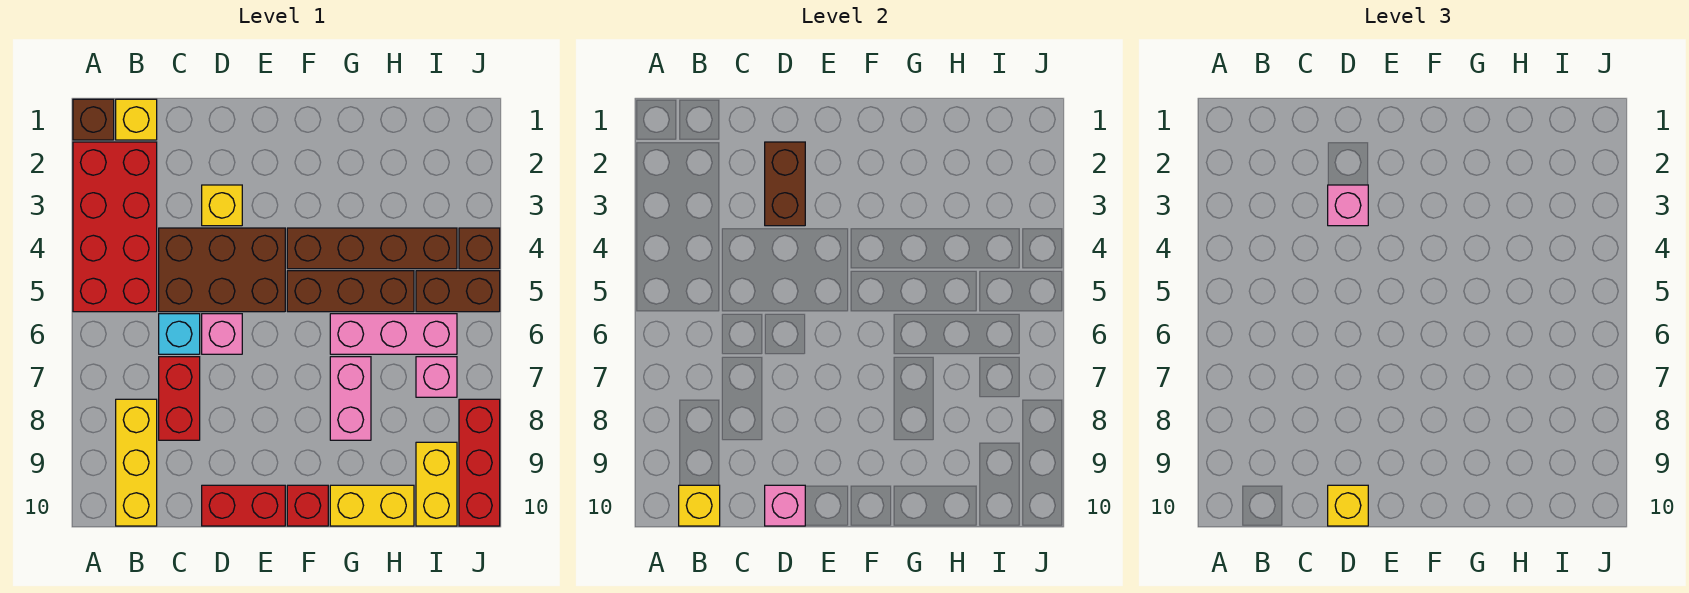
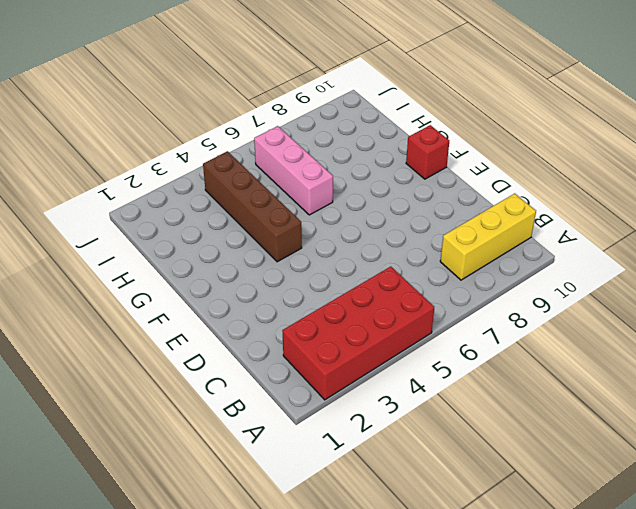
none -> brown brick A1 level 1
none -> yellow brick B1 level 1
none -> brown brick C4:E5 level 1

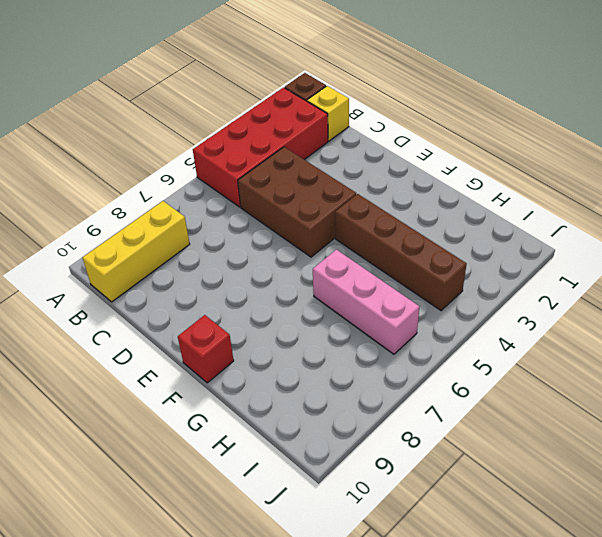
none -> cyan brick C6 level 1
none -> red brick C7:C8 level 1
none -> yellow brick D3 level 1

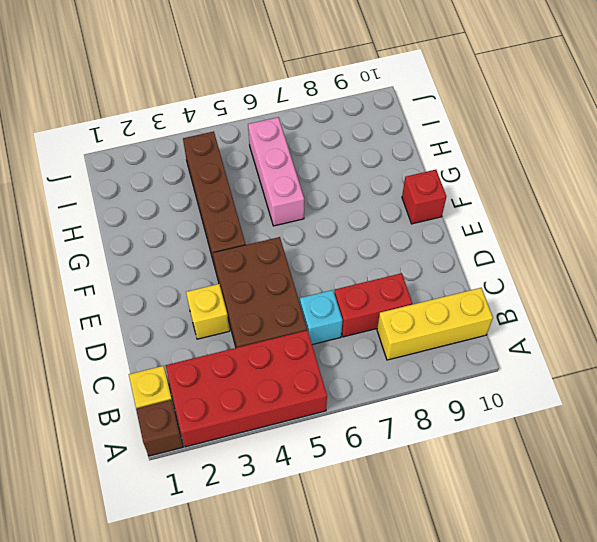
none -> pink brick D6 level 1
none -> red brick D10:E10 level 1
none -> brown brick F5:H5 level 1

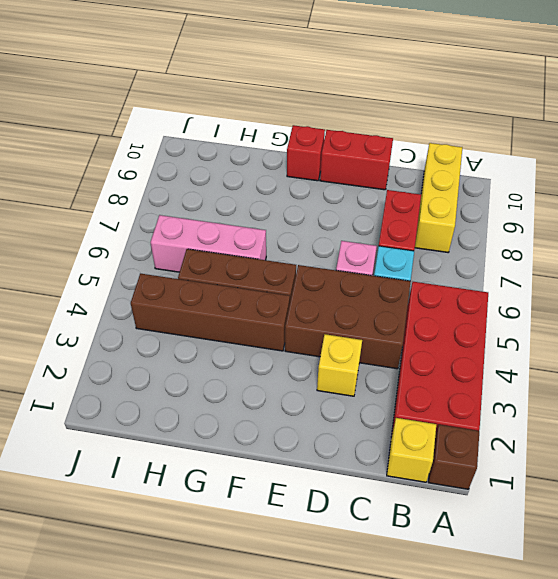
none -> pink brick G7:G8 level 1
none -> yellow brick G10:H10 level 1
none -> brown brick I5:J5 level 1

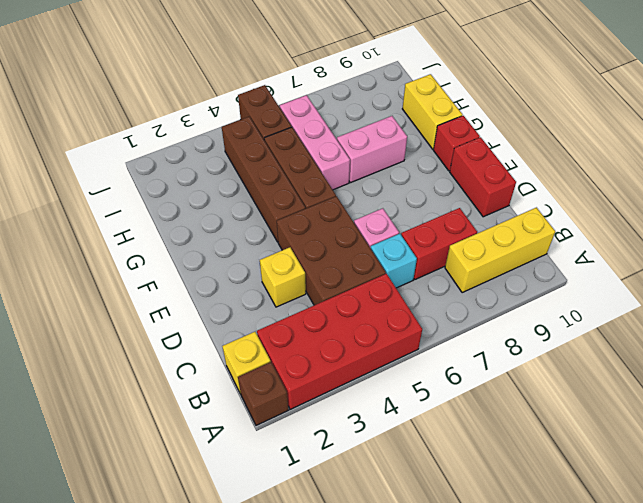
none -> pink brick I7 level 1
none -> yellow brick I9:I10 level 1
none -> brown brick J4 level 1

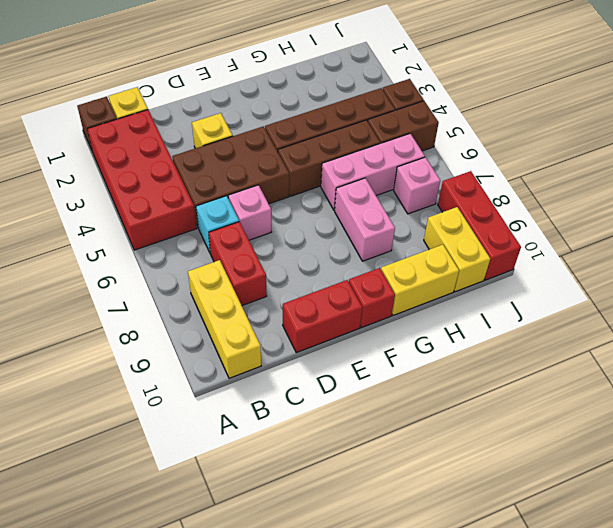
none -> yellow brick B10 level 2
none -> brown brick D2:D3 level 2
none -> pink brick D10 level 2

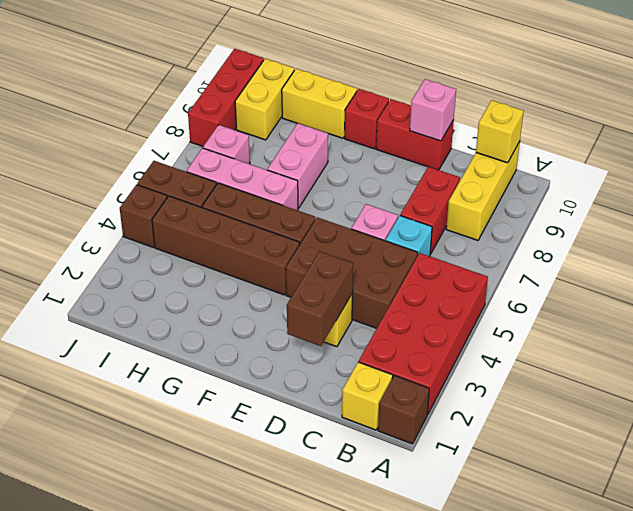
none -> pink brick D3 level 3
none -> yellow brick D10 level 3

